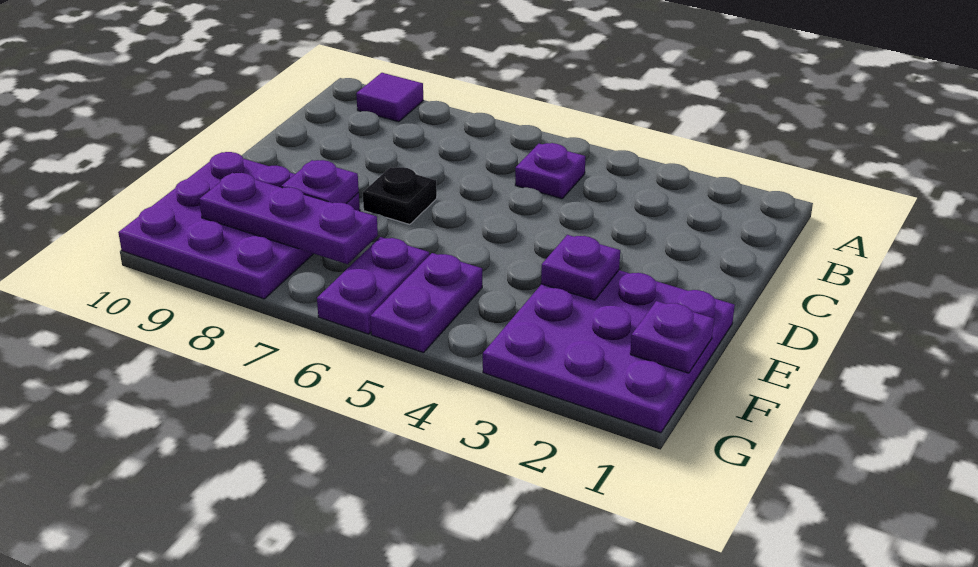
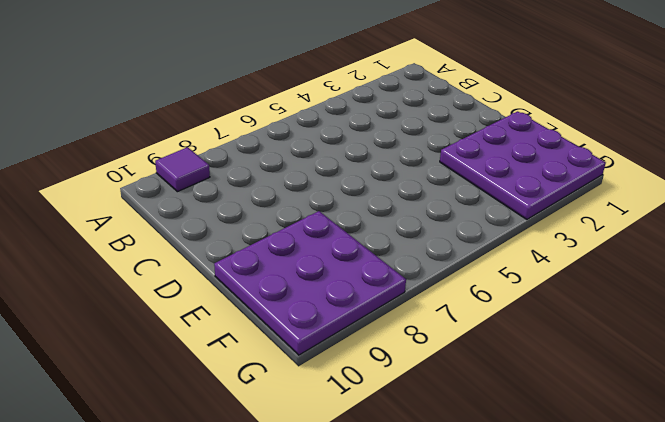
none -> purple plate B5 level 1
none -> black plate D7 level 1

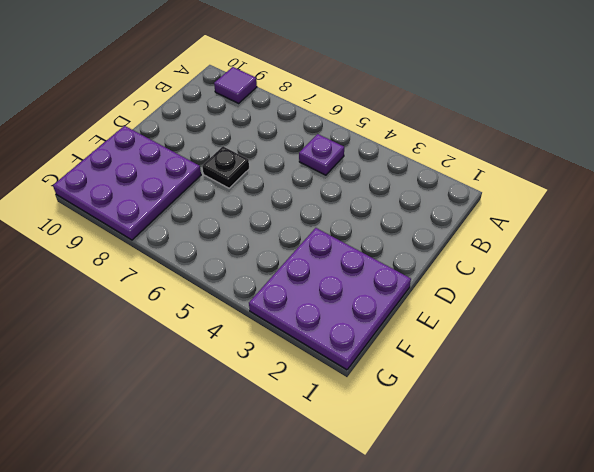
none -> purple plate F5:G5 level 1
none -> purple plate F6:G6 level 1

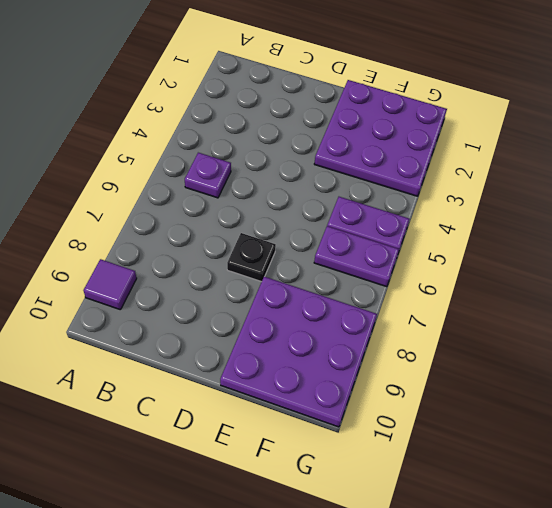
none -> purple plate E3 level 2
none -> purple plate E8 level 2

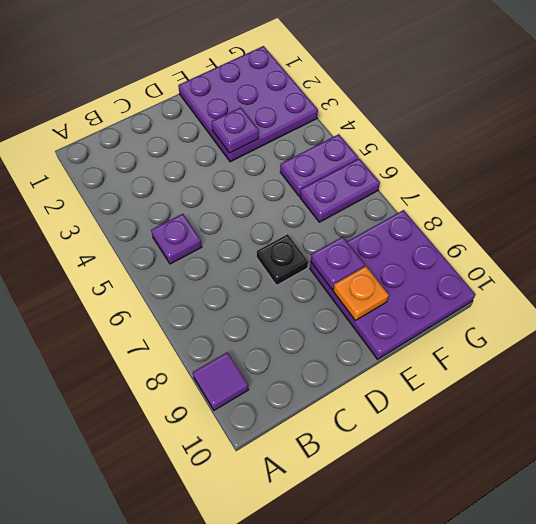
orange plate E9 level 2 -> none
none -> purple plate F1 level 2
none -> purple plate F7:F9 level 2

